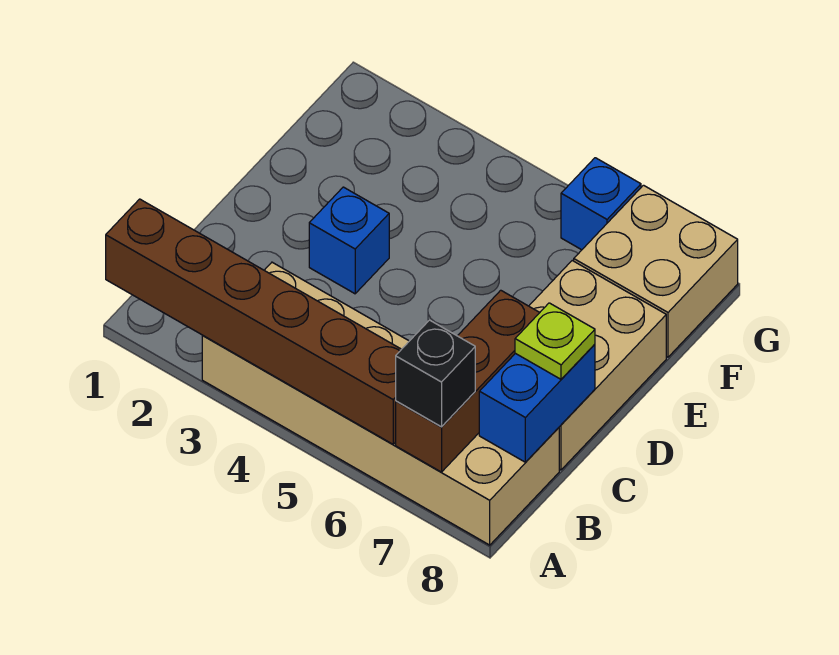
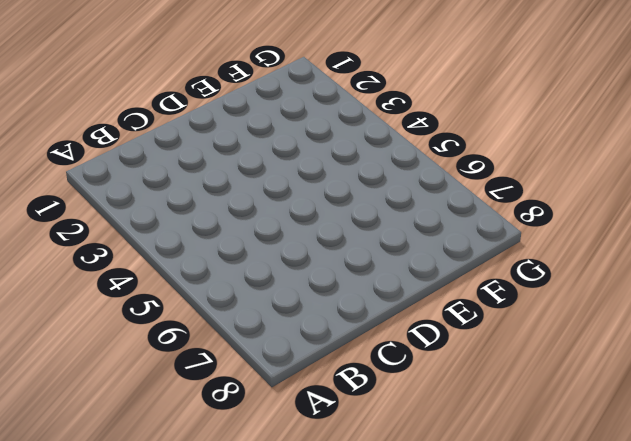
none -> tan brick A3:B8 level 1
none -> tan brick C7:E8 level 1

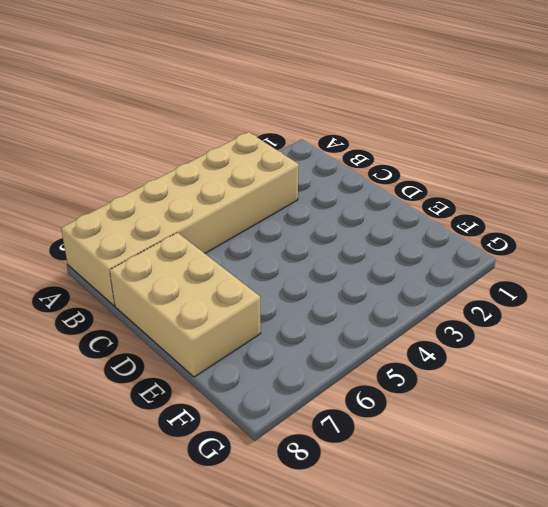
none -> blue brick D3 level 1
none -> tan brick F7:G8 level 1

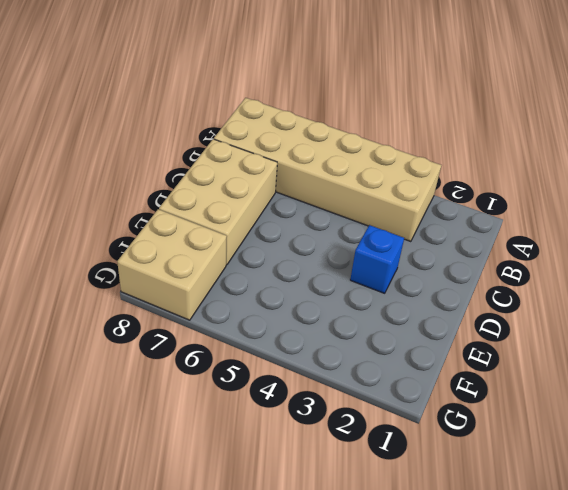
none -> blue brick G6 level 1
none -> brown brick A1:A6 level 2

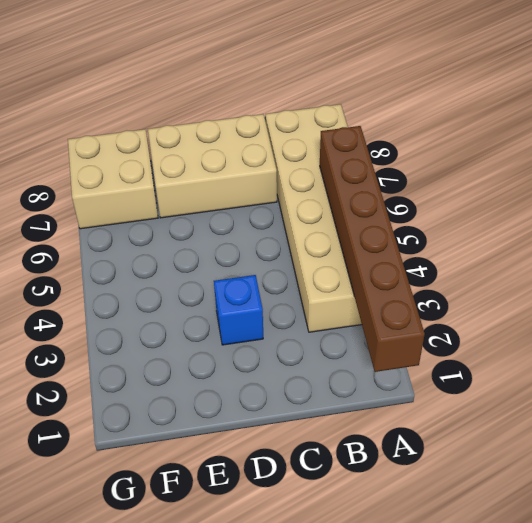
none -> blue brick G6 level 1
none -> brown brick A7:C7 level 2

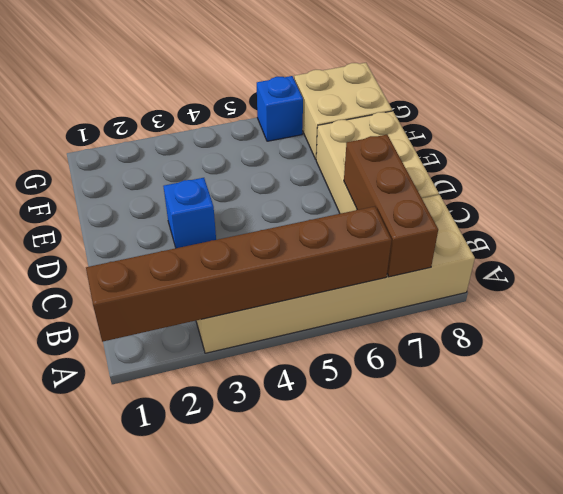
none -> blue brick B8:C8 level 2
none -> black brick A7 level 3

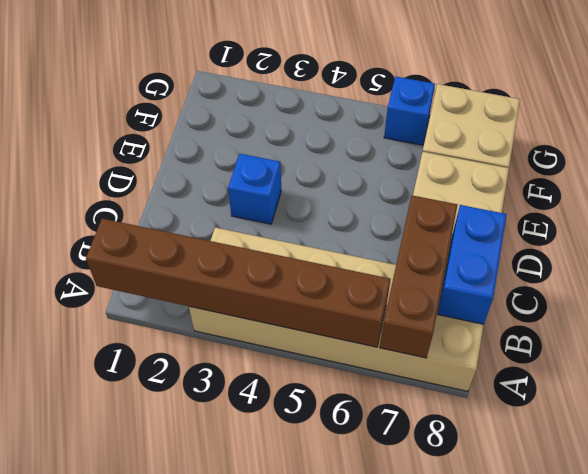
none -> black brick A7 level 3
none -> lime plate C8 level 3

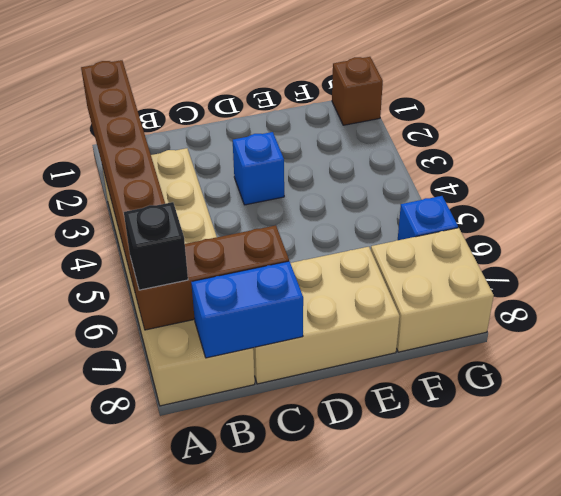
brown brick G1 level 1 -> none
none -> lime plate C8 level 3

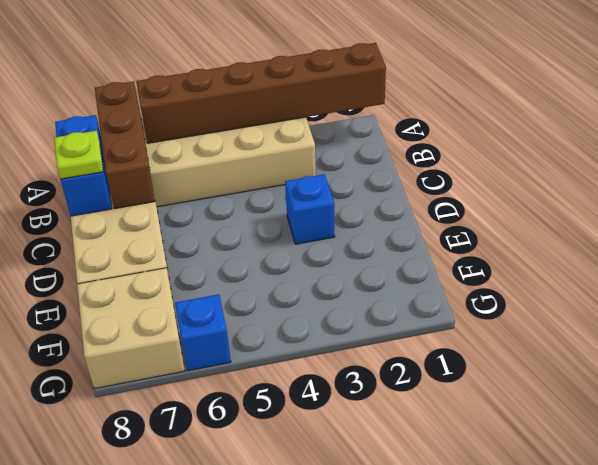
none -> black brick A7 level 3

